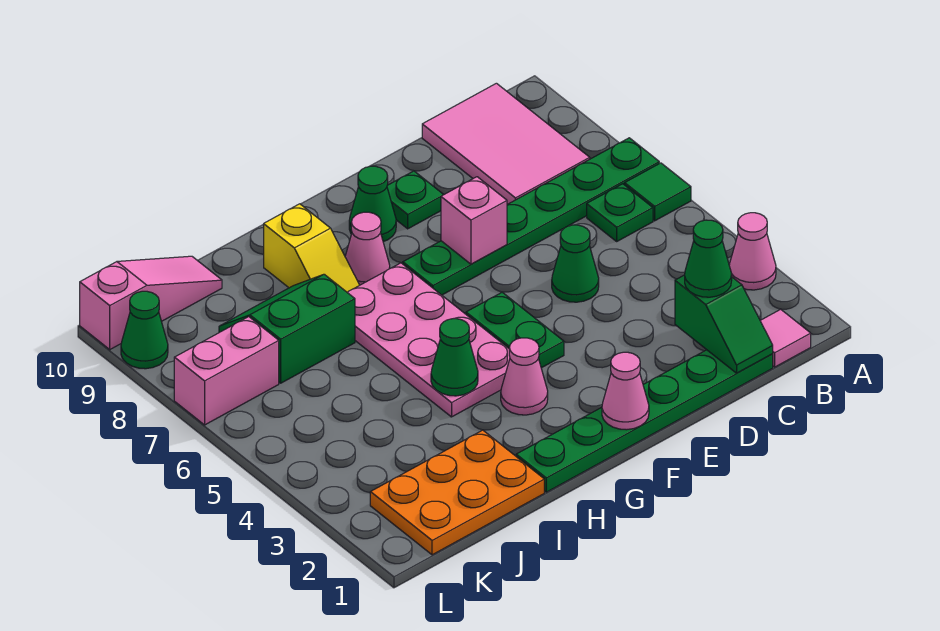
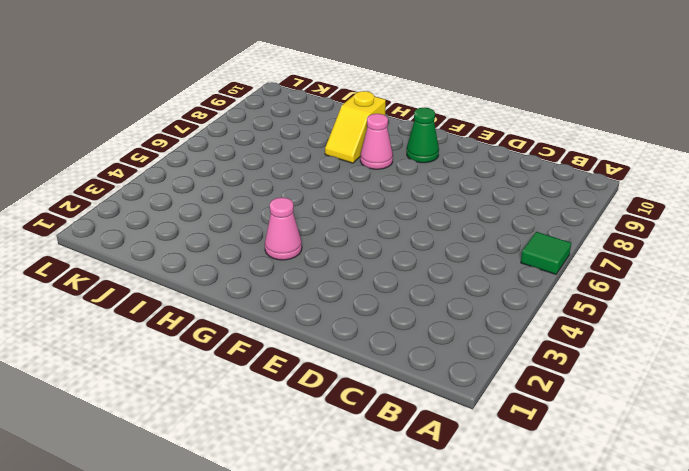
none -> pink cone A3 level 1
none -> green plate A7:F7 level 1
none -> pink tile B1 level 1

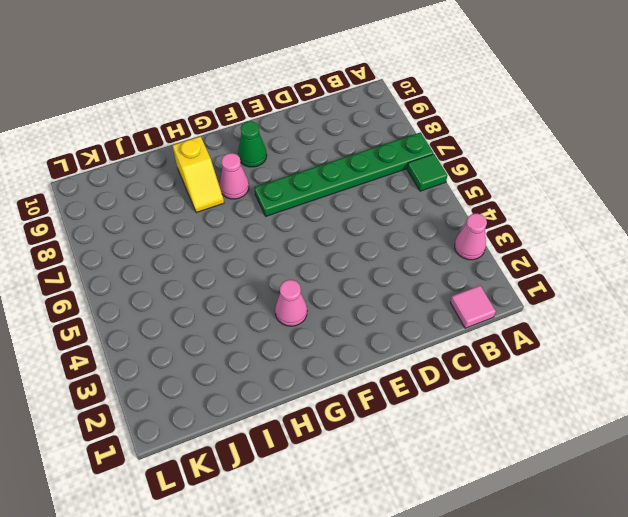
none -> green plate B6 level 1
none -> pink tile B8:C10 level 1
none -> green plate C1:H1 level 1

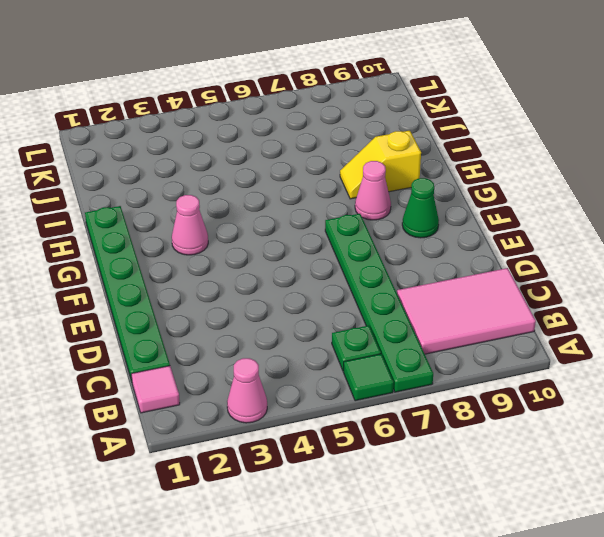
none -> green cone D5 level 1
none -> green plate E9 level 1
none -> green plate F4:F5 level 1

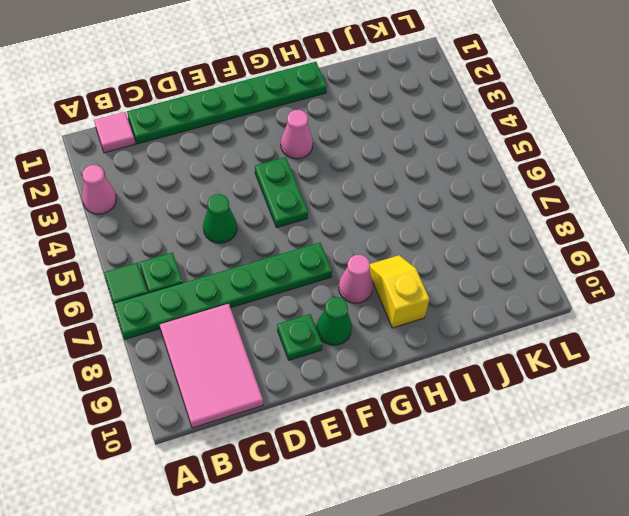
none -> pink plate G4:H7 level 1
none -> orange plate I1:K2 level 1
none -> green slope I7:J8 level 1 top 7

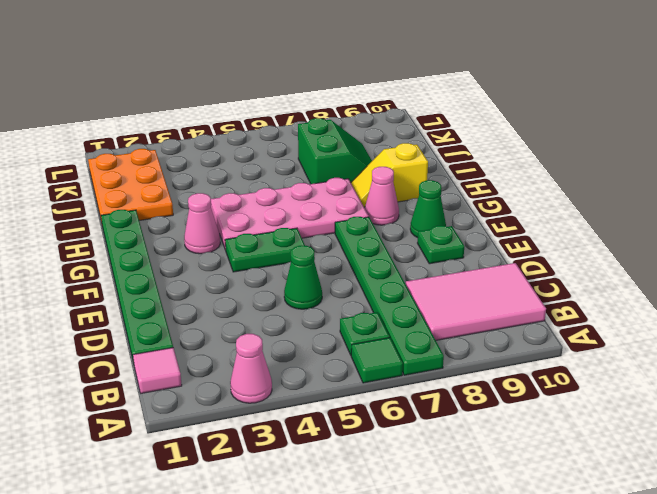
none -> pink slope J10:L10 level 1 top L
none -> pink brick K7:L7 level 1
none -> green cone L9 level 1

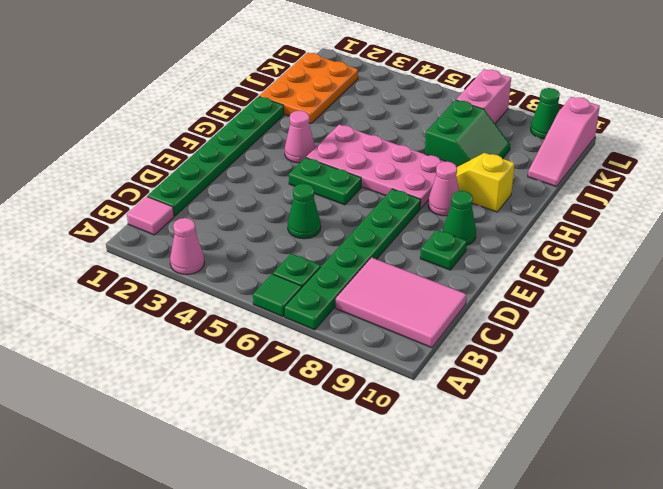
none -> green slope C1:C2 level 2 top 2
none -> pink brick E7 level 2
none -> pink cone F1 level 2

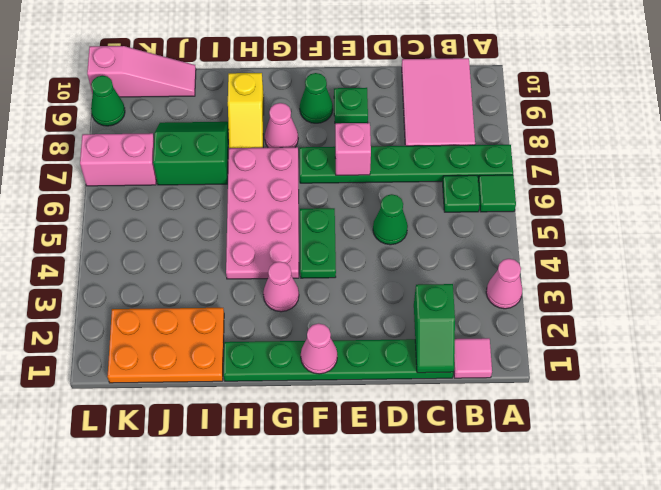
none -> green cone H4 level 2
none -> green cone C2 level 3

